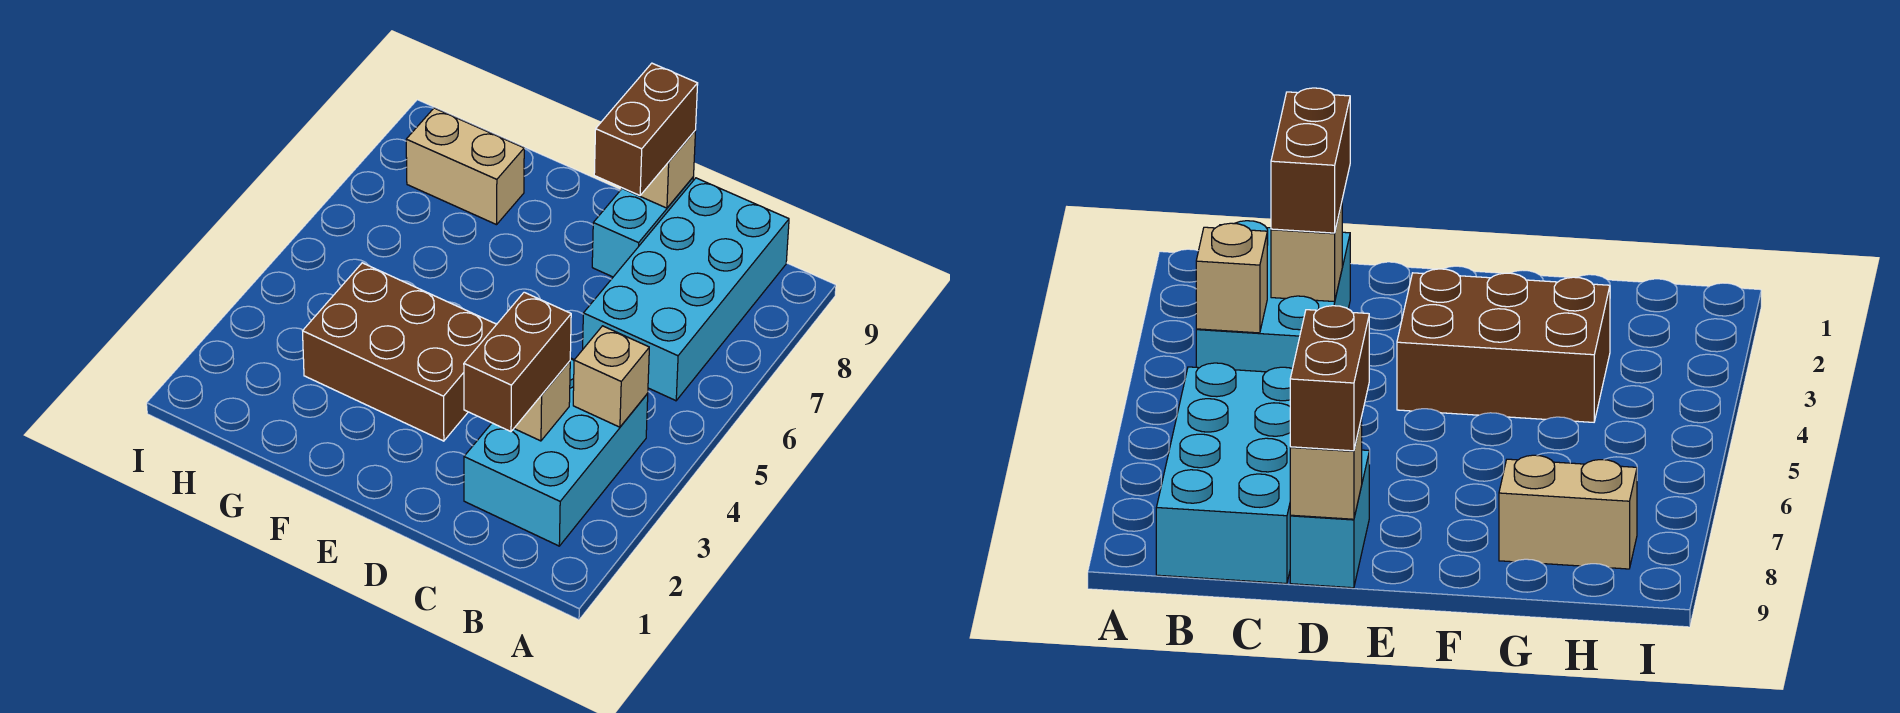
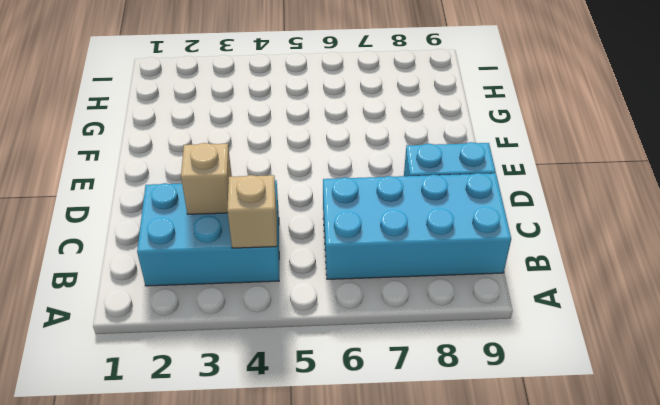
none -> brown brick E3:G4 level 1
none -> tan brick G8:H8 level 1

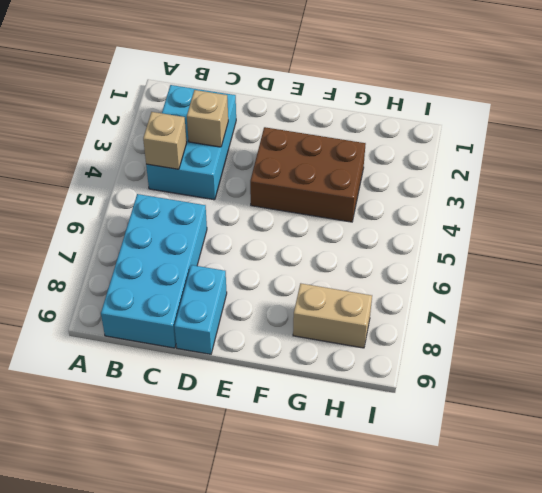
none -> tan brick D9 level 2
none -> brown brick C2:C3 level 3

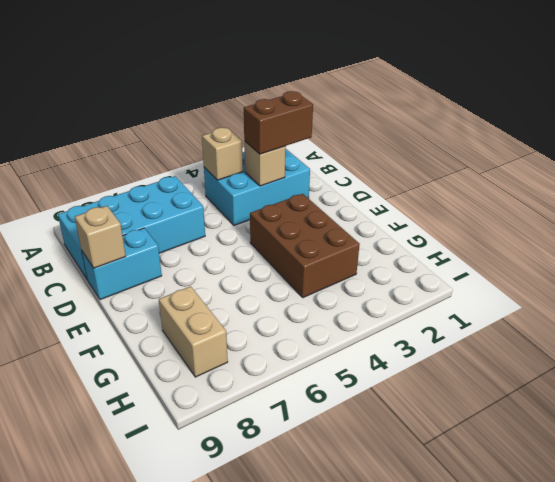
none -> brown brick D8:D9 level 3

